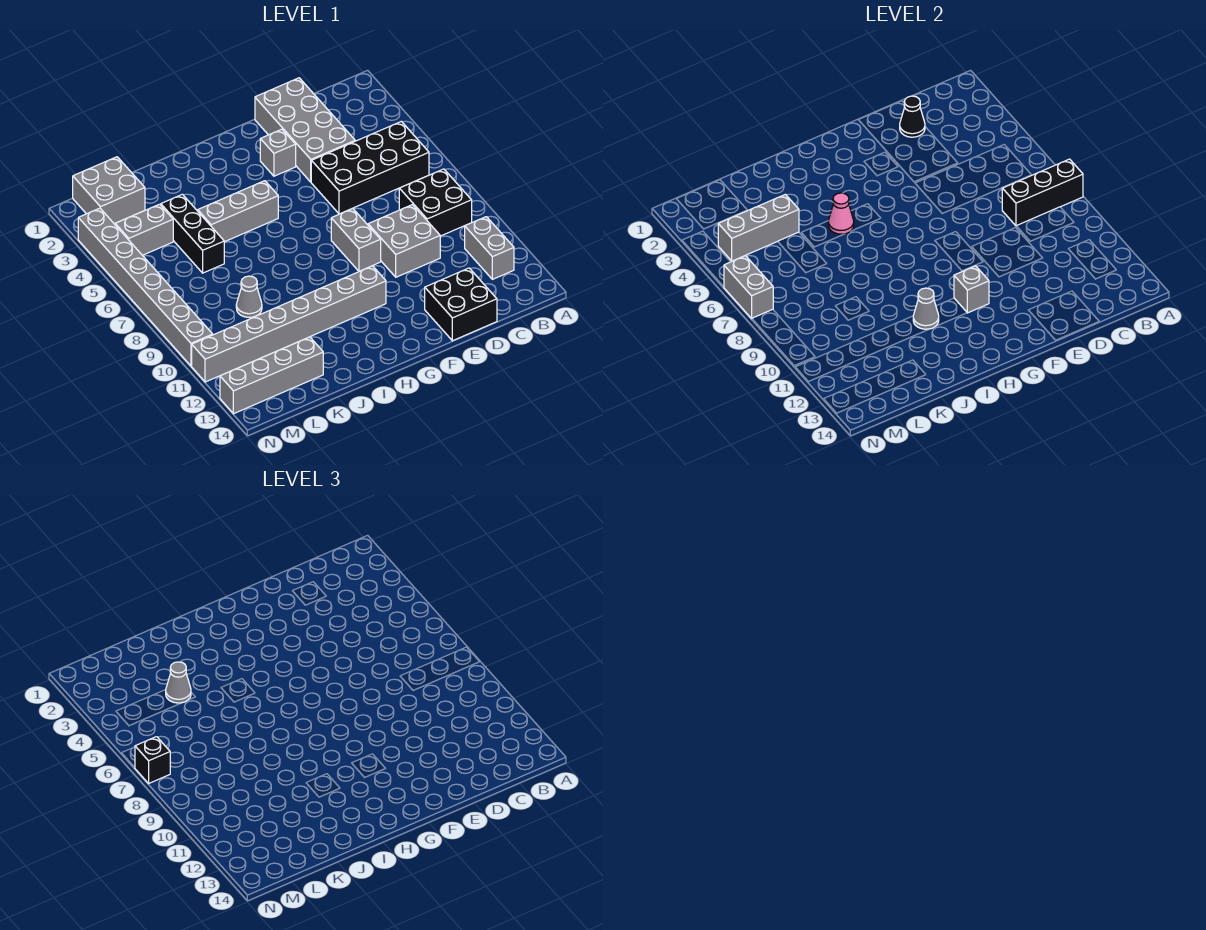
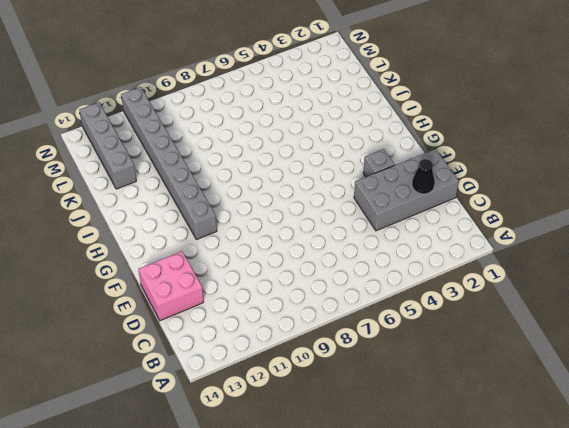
pink brick D13:E14 level 1 -> black brick D13:E14 level 1
none -> black brick B5:E6 level 1
none -> black brick B8:C9 level 1
none -> grey brick B11:B12 level 1

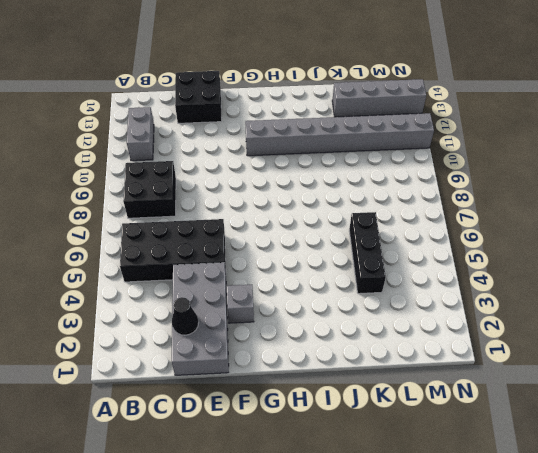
none -> grey brick D9:E10 level 1
none -> grey brick F8:F9 level 1
none -> grey brick H5:J5 level 1

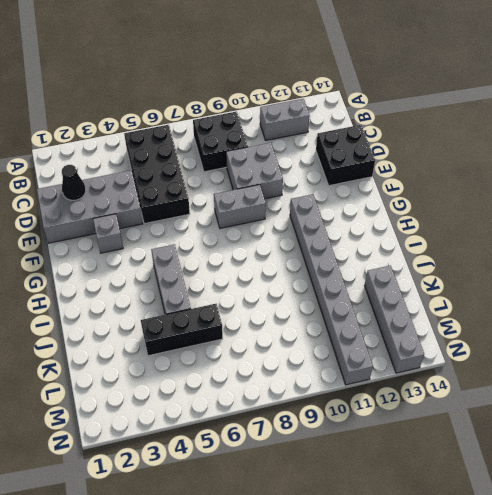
none -> grey cone K9 level 1
none -> grey brick L1:M2 level 1
none -> grey brick L4:M4 level 1

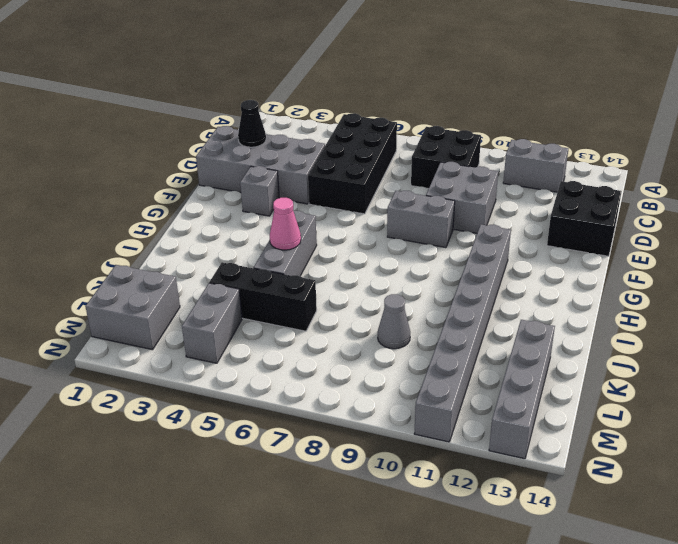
none -> grey brick N3:N10 level 1
none -> black brick A8:C8 level 2
none -> grey brick G11 level 2

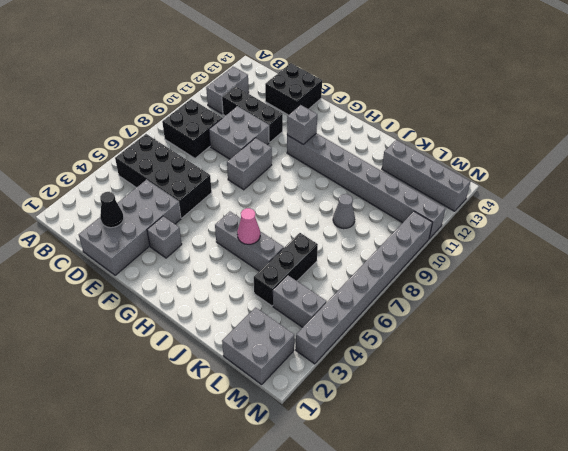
black brick C11:E11 level 1 -> black brick A8:C8 level 2
none -> grey cone I11 level 2
none -> grey brick K4:M4 level 2
none -> grey brick N6:N7 level 2

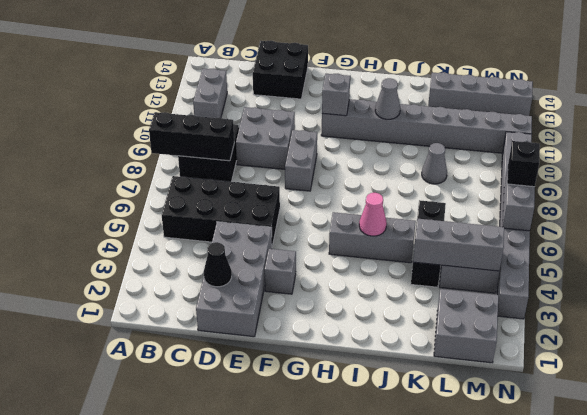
none -> grey cone K4 level 3

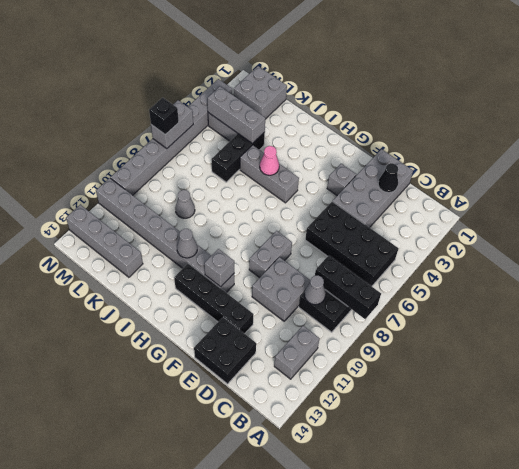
grey cone C9 level 2 -> grey cone K4 level 3
black brick E12:H12 level 1 -> none

